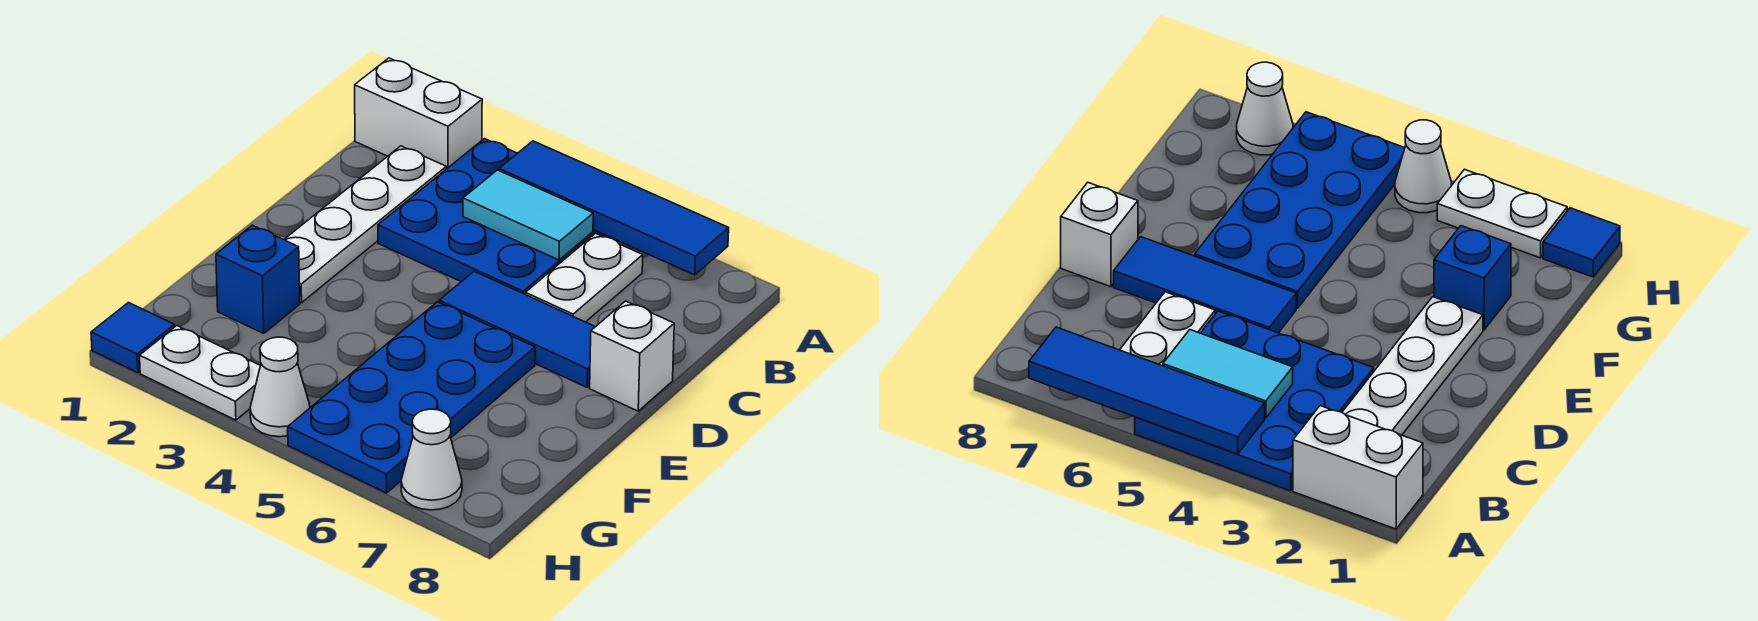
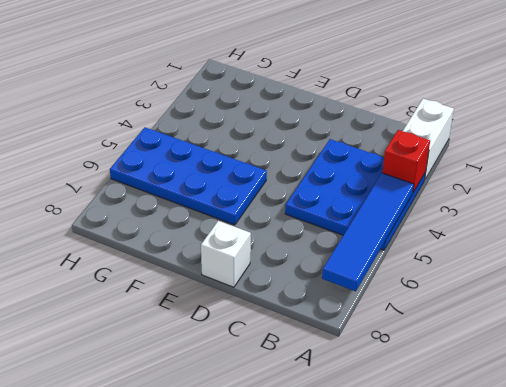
red brick A3 level 2 -> none
none -> white plate B2:E2 level 1
none -> white plate B6:C6 level 1
none -> blue tile D5:D7 level 1

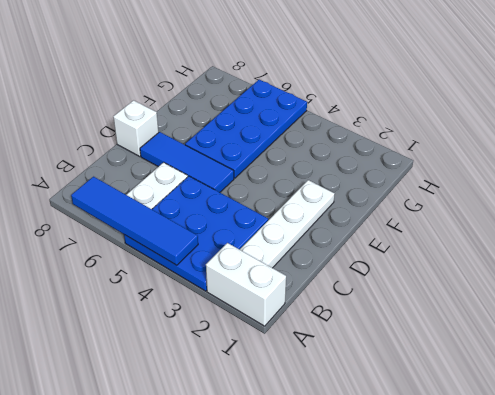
none -> blue brick F2 level 1
none -> blue tile H1 level 1
none -> white plate H2:H3 level 1

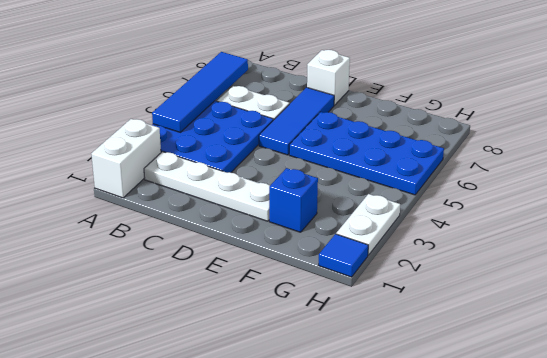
none -> white cone H4 level 1
none -> white cone H7 level 1
none -> cyan tile B4:B5 level 2

